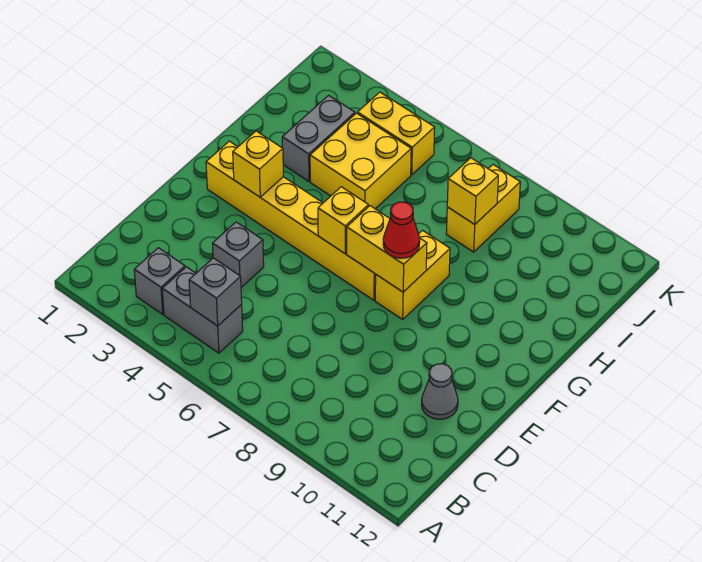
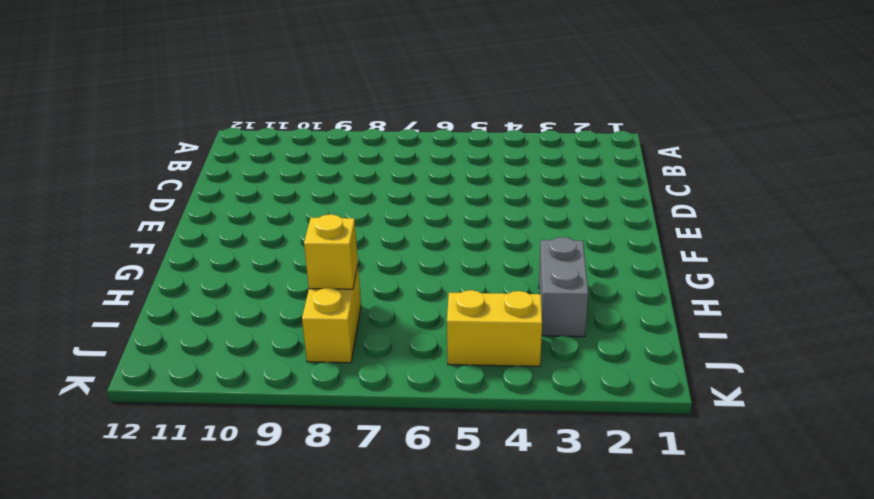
none -> grey brick B3 level 1
none -> grey brick B4:B5 level 1
none -> grey brick D4 level 1

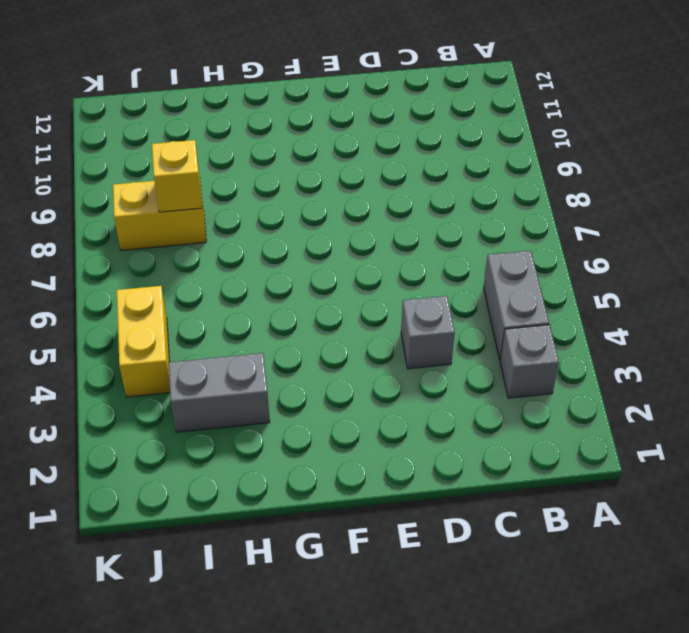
none -> grey cone D11 level 1
none -> yellow brick F2:F7 level 1
none -> yellow brick F8:G8 level 1

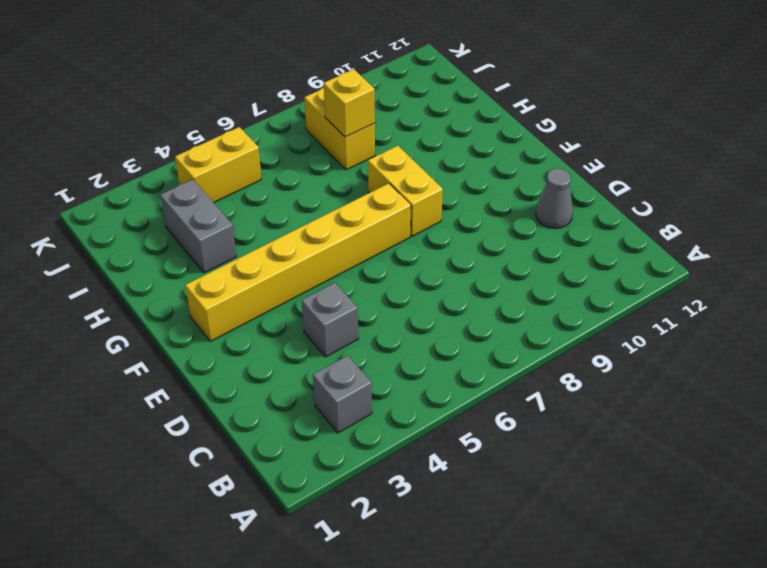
none -> grey brick B4:B5 level 1
none -> yellow brick H4:I5 level 1
none -> grey brick B5 level 2

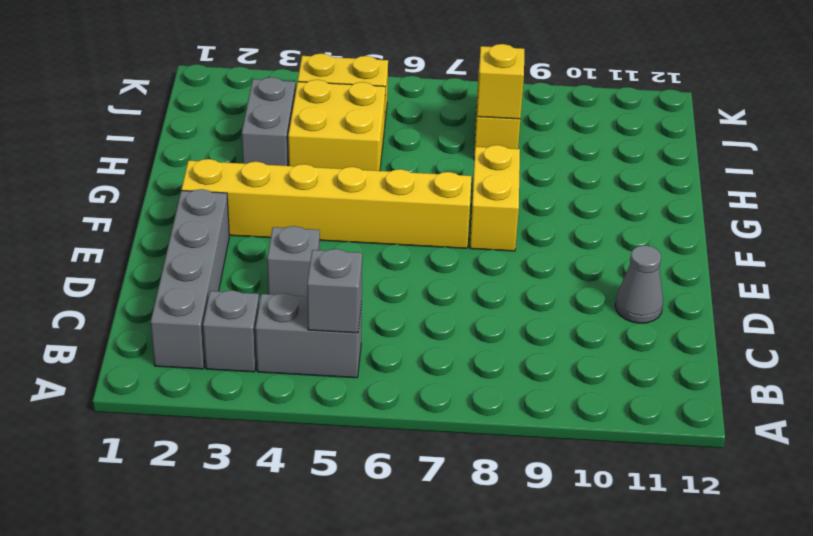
grey brick B2:E2 level 1 -> none
none -> yellow brick F3 level 2
none -> yellow brick F6 level 2
none -> yellow brick F7:F8 level 2

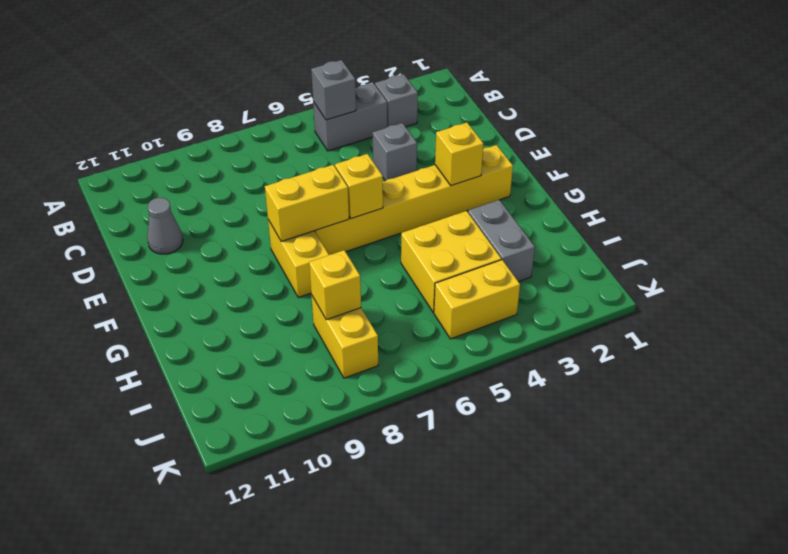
none -> red cone F8 level 3

